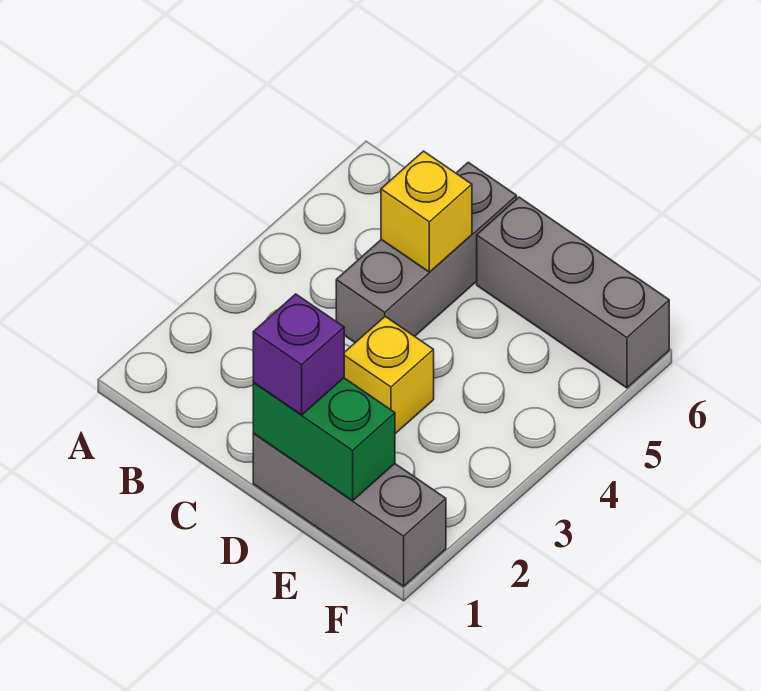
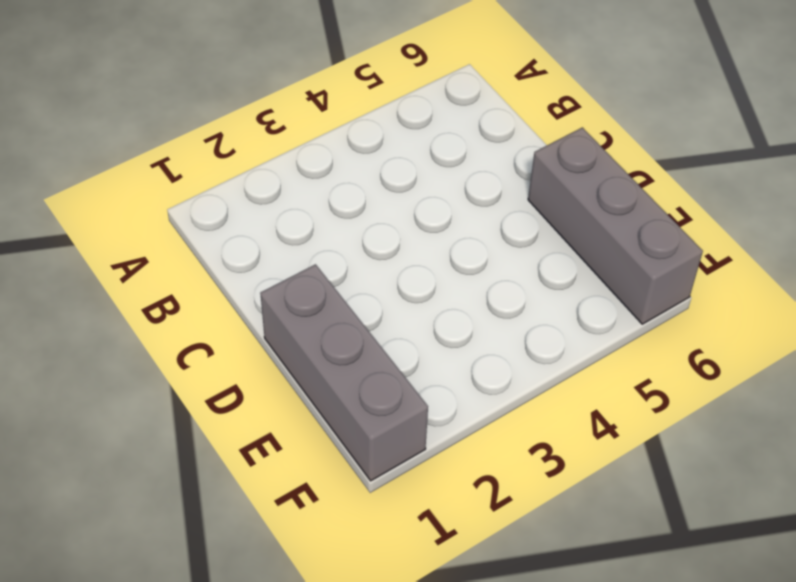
none -> grey brick C4:C6 level 1
none -> yellow brick D3 level 1

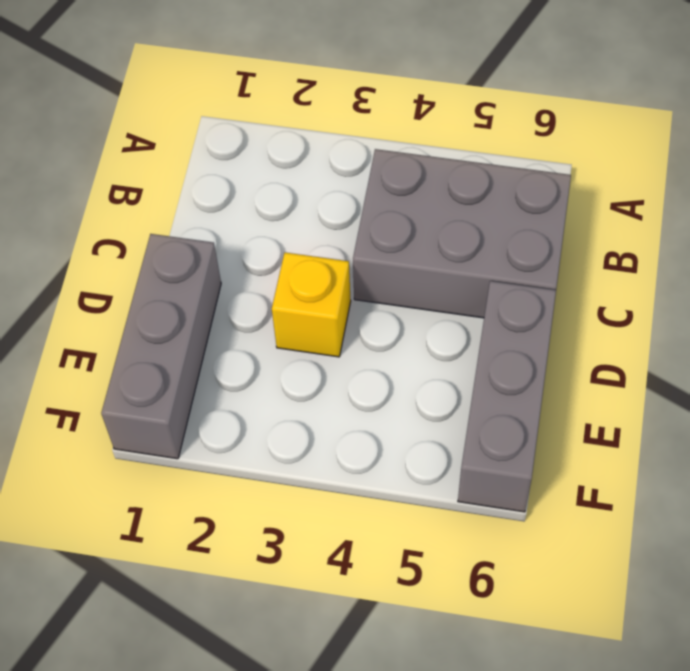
grey brick B4:C6 level 1 -> grey brick C4:C6 level 1
none -> yellow brick C5 level 2
none -> green brick D1:E1 level 2

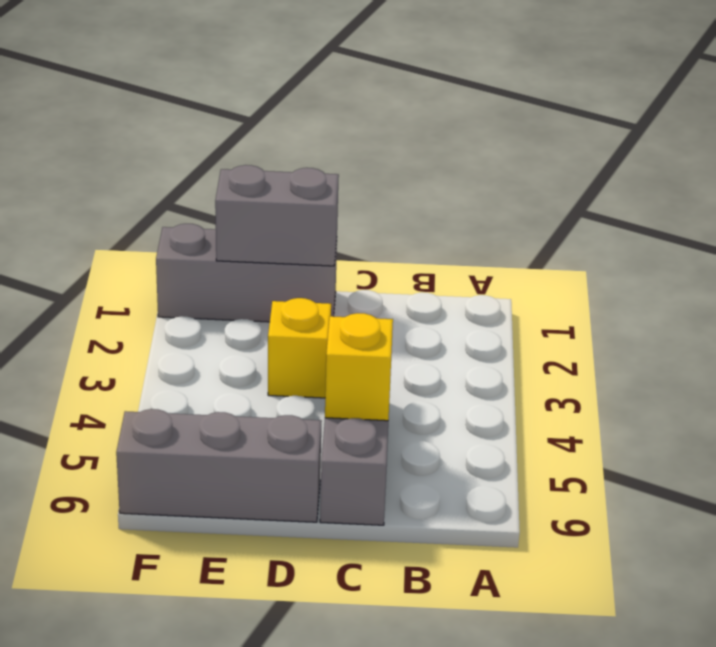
grey brick D1:E1 level 2 -> green brick D1:E1 level 2
none -> purple brick D1 level 3

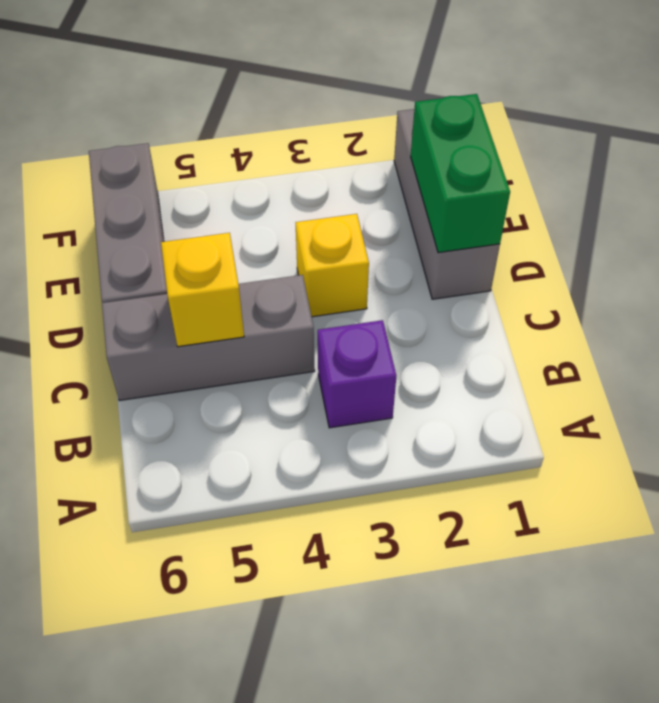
purple brick B3 level 1 -> purple brick D1 level 3

